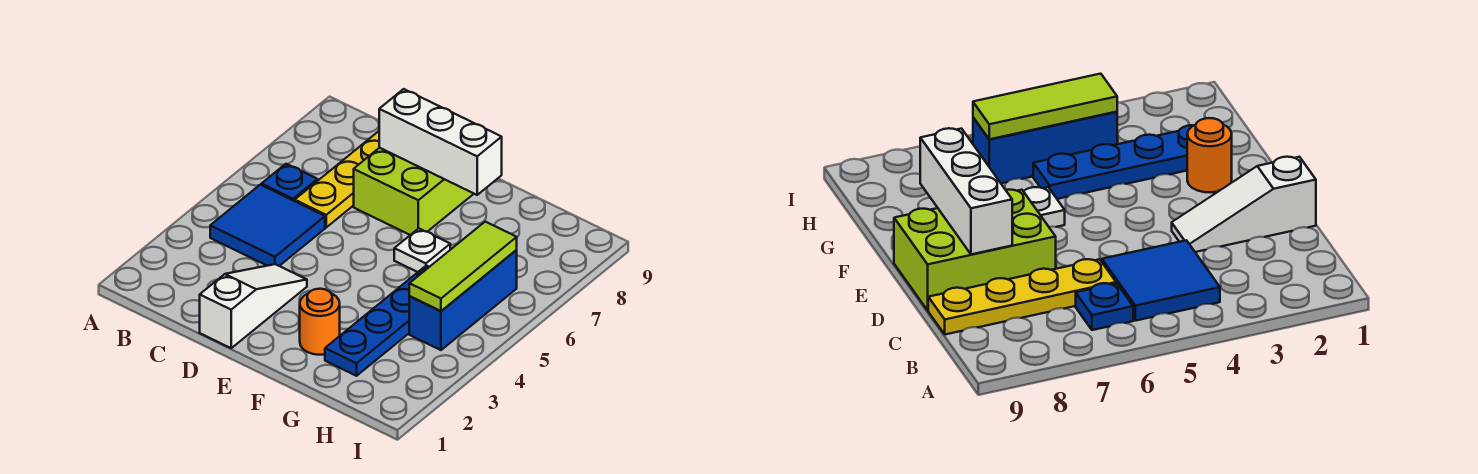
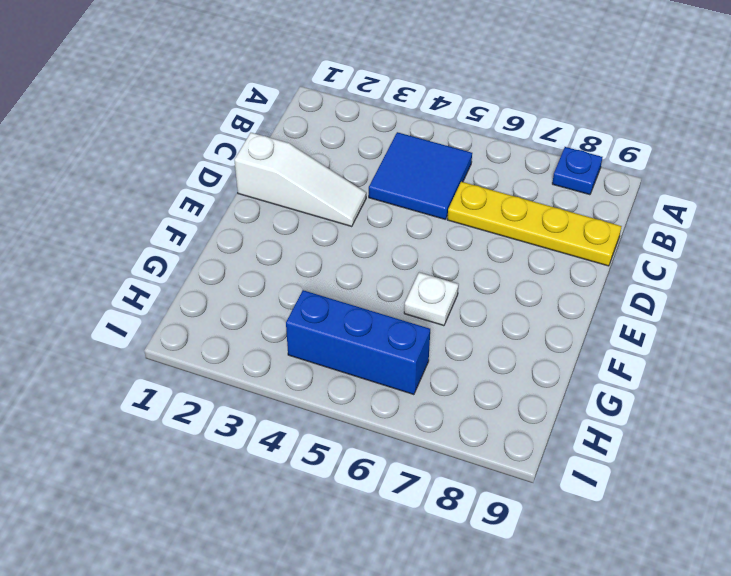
blue plate A8 level 1 -> blue plate B6 level 1
none -> lime brick D7:E9 level 1
none -> orange round brick F2 level 1

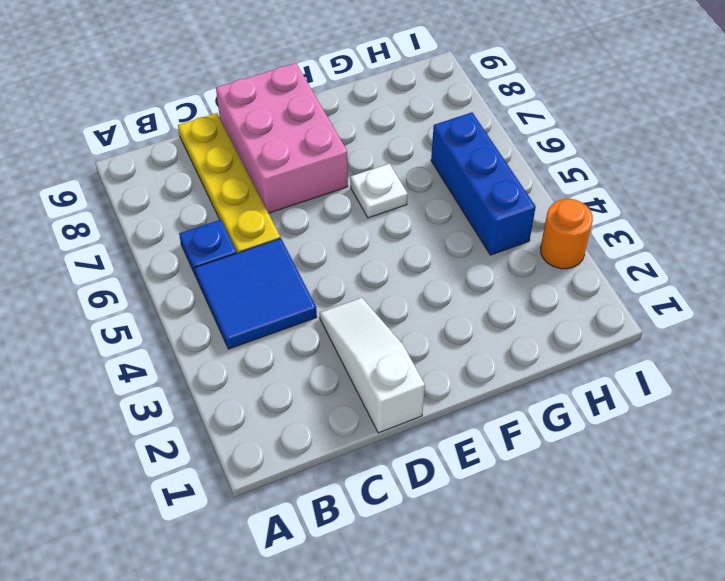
pink brick D7:E9 level 1 -> lime brick D7:E9 level 1
orange round brick I3 level 1 -> orange round brick F2 level 1
none -> blue plate G2:G5 level 1
none -> white brick D8:F8 level 2

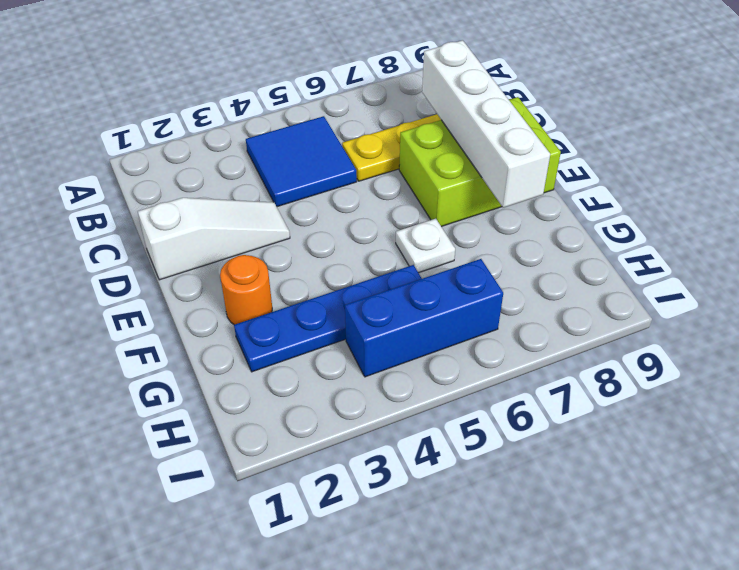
white brick C8:F8 level 2 -> white brick D8:F8 level 2
none -> blue plate B6 level 1
none -> lime tile H4:H6 level 2

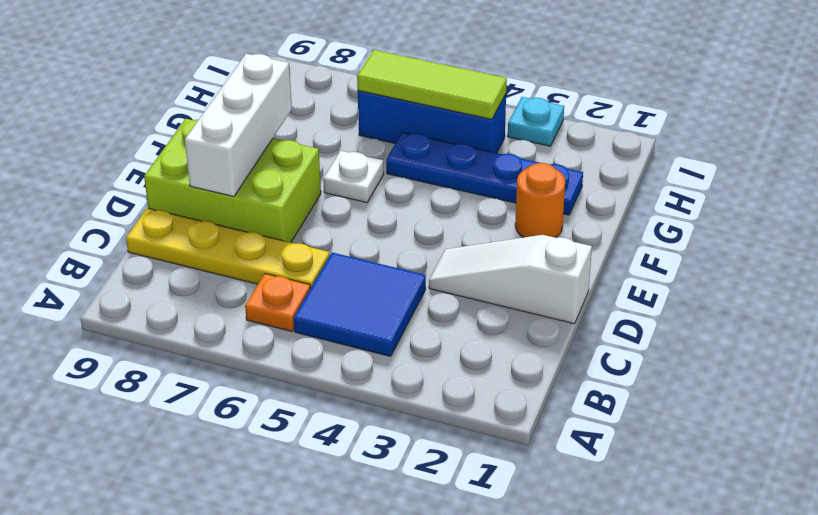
orange plate B6 level 1 -> blue plate B6 level 1
cyan plate I3 level 1 -> none

